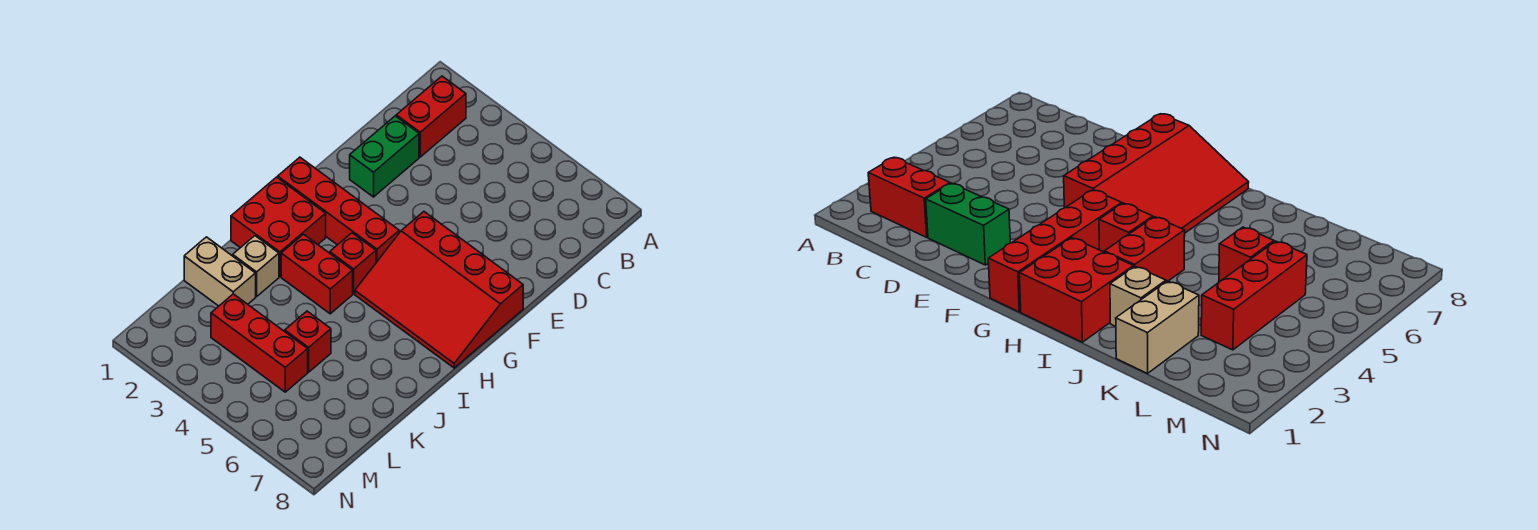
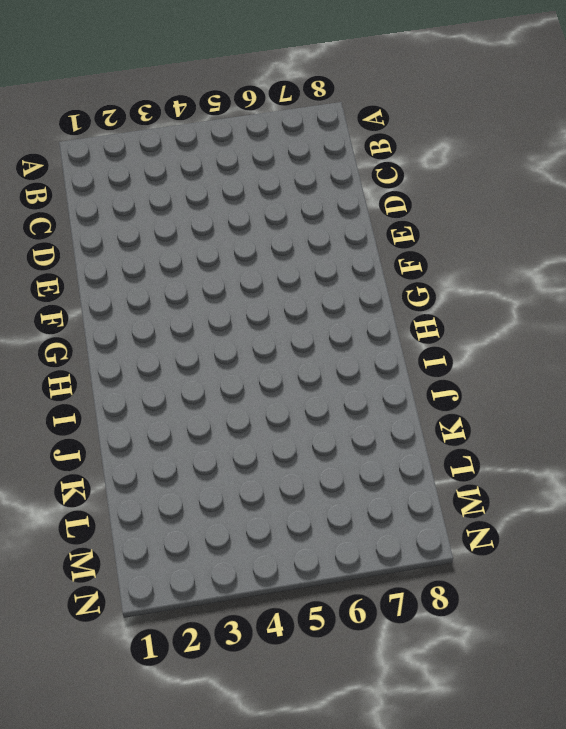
none -> red brick B2:C2 level 1
none -> green brick D2:E2 level 1

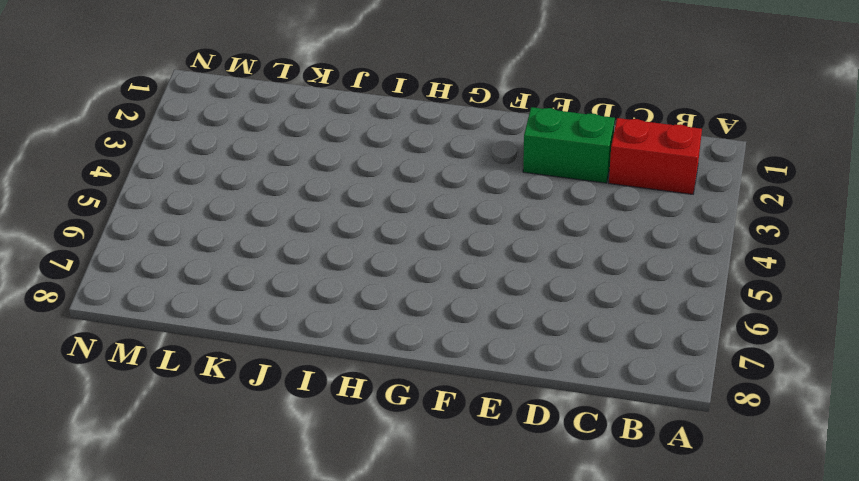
none -> red slope F5:H8 level 1 top F
none -> red brick G1:G4 level 1

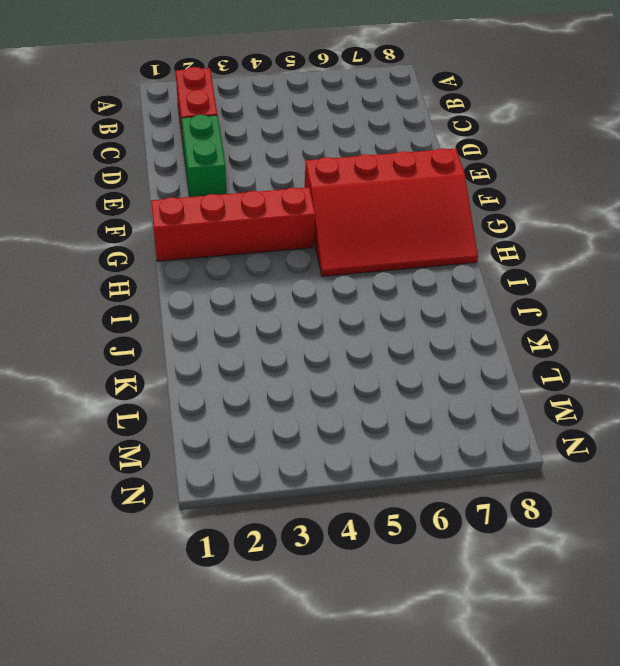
none -> red brick H1:I2 level 1
none -> red brick H4 level 1

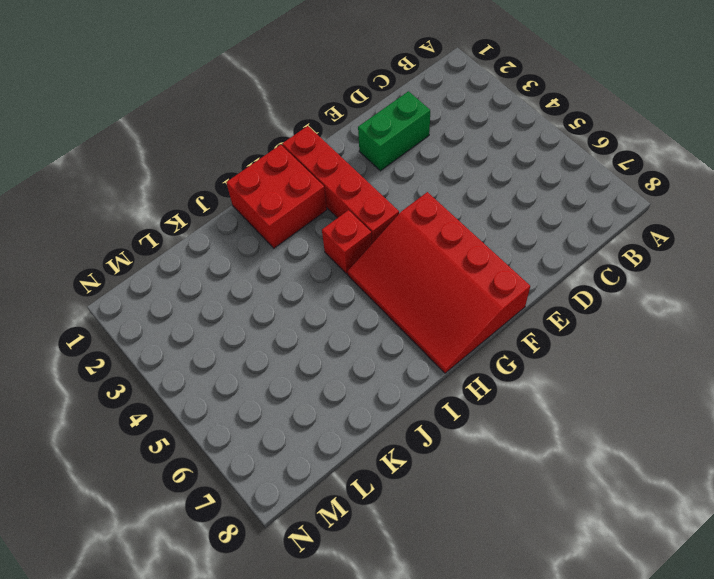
none -> red brick B2:C2 level 1
none -> red brick I3:I4 level 1

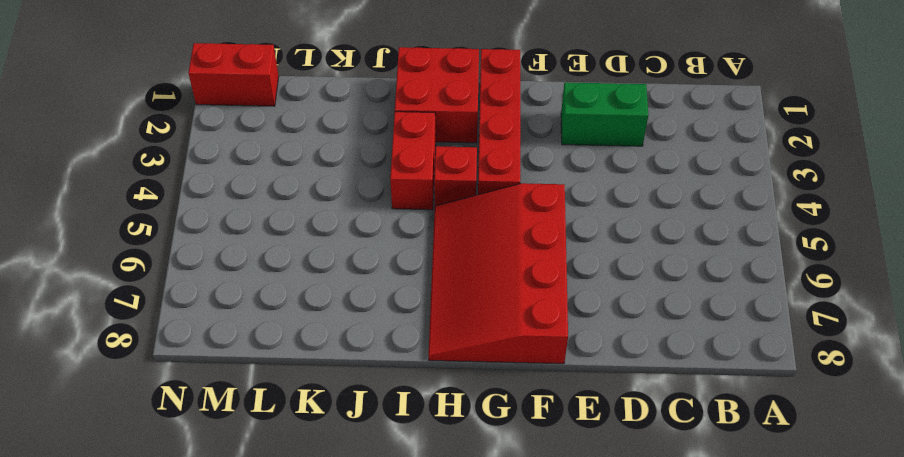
red brick M1:N1 level 1 -> red brick B2:C2 level 1
none -> tan brick J2 level 1
none -> tan brick K1:K2 level 1

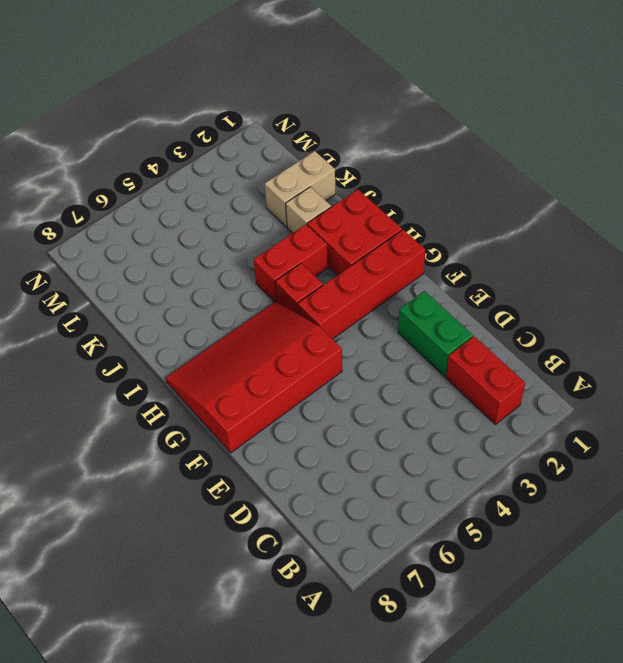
none -> red brick K5 level 1
none -> red brick L3:L5 level 1

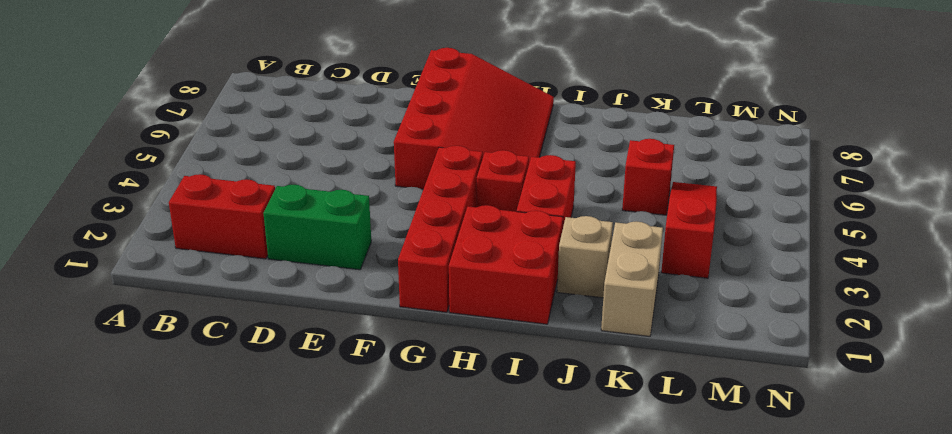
red slope L3:L5 level 1 top 3 -> red brick L3:L5 level 1

